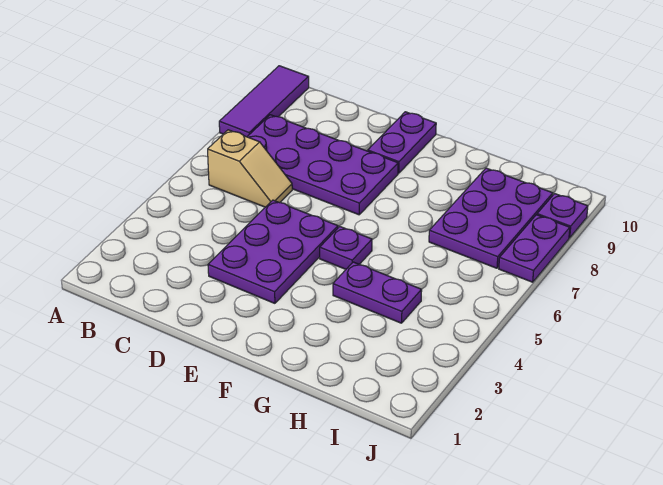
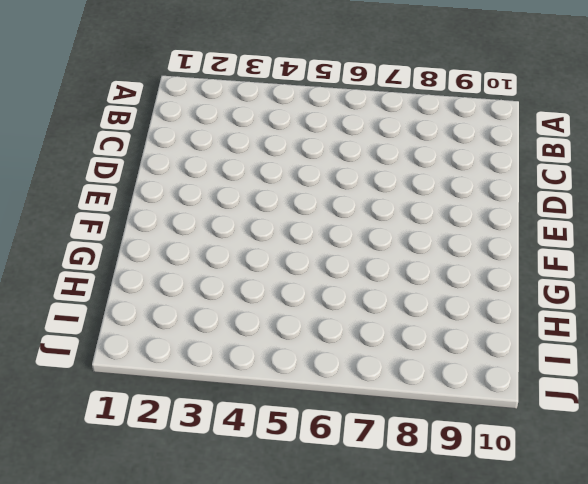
none -> purple tile A8:A10 level 1
none -> tan slope B6:C6 level 1 top B

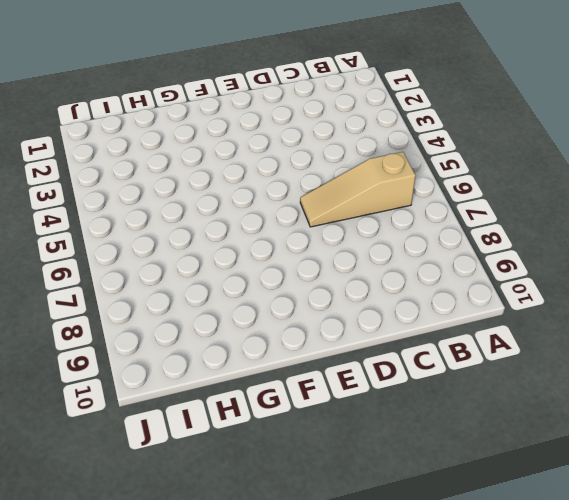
tan slope B6:D6 level 1 top B -> tan slope B6:C6 level 1 top B
none -> purple tile A8:A10 level 1
none -> purple plate B7:E8 level 1

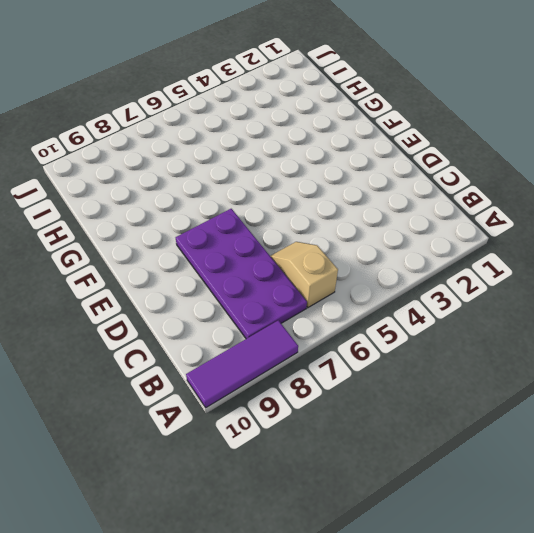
none -> purple plate D3:E5 level 1
none -> purple plate E9:E10 level 1

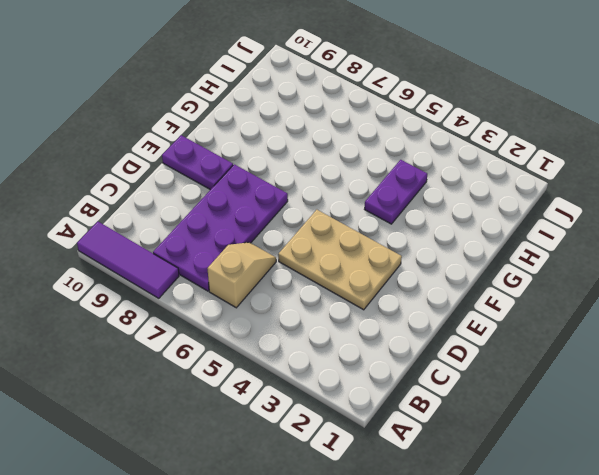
tan plate D3:E5 level 1 -> purple plate D3:E5 level 1
none -> purple plate F5 level 1
none -> purple plate H7:I9 level 1

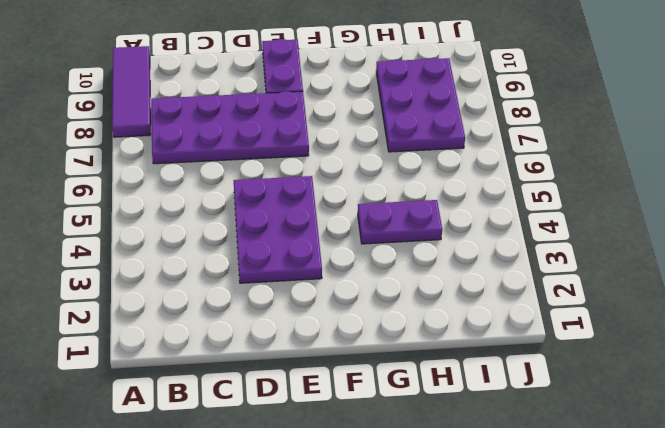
none -> tan slope B6:C6 level 1 top B
none -> purple plate F5 level 1

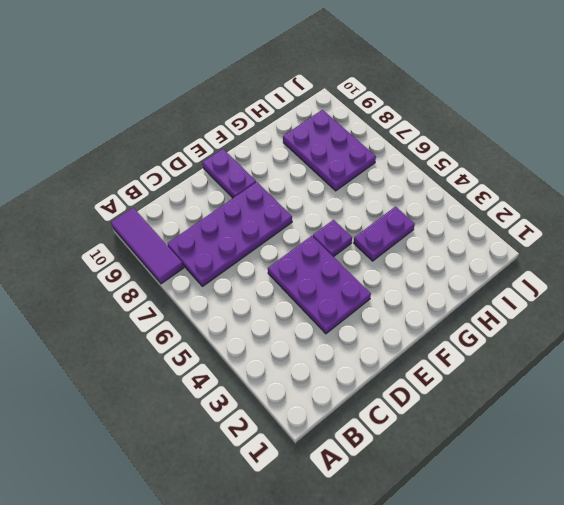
none -> tan slope B6:C6 level 1 top B
none -> purple plate J7:J8 level 1

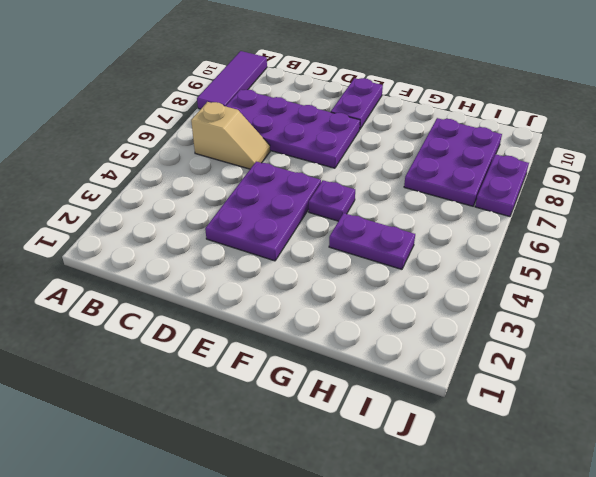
none -> purple plate J9 level 1

